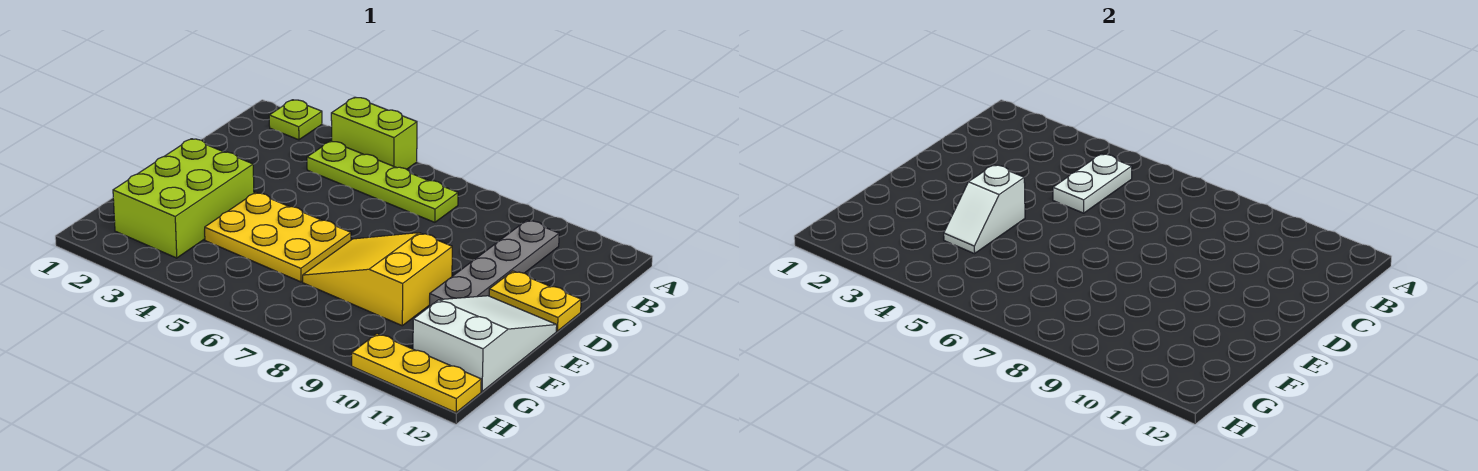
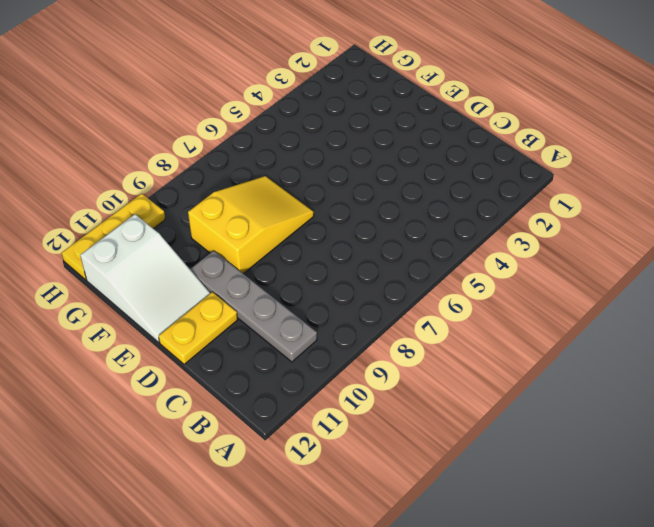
none -> lime plate A2 level 1
none -> lime brick A4:A5 level 1
none -> lime plate B4:B7 level 1

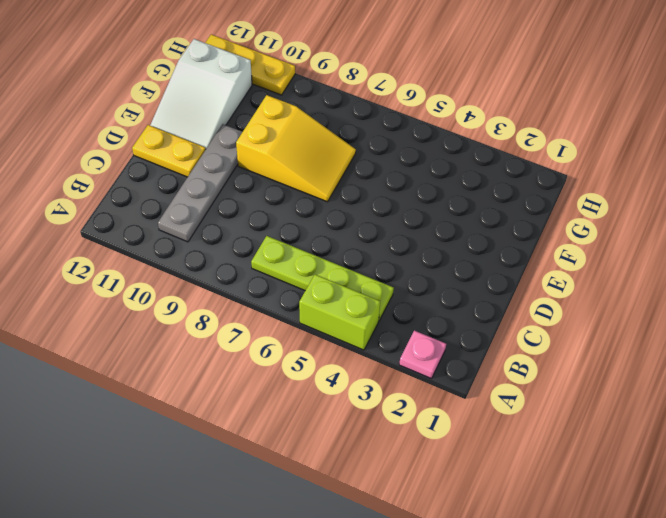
pink plate A2 level 1 -> lime plate A2 level 1
none -> lime brick E2:G3 level 1
none -> yellow plate E4:F6 level 1
none -> white plate B5:C5 level 2

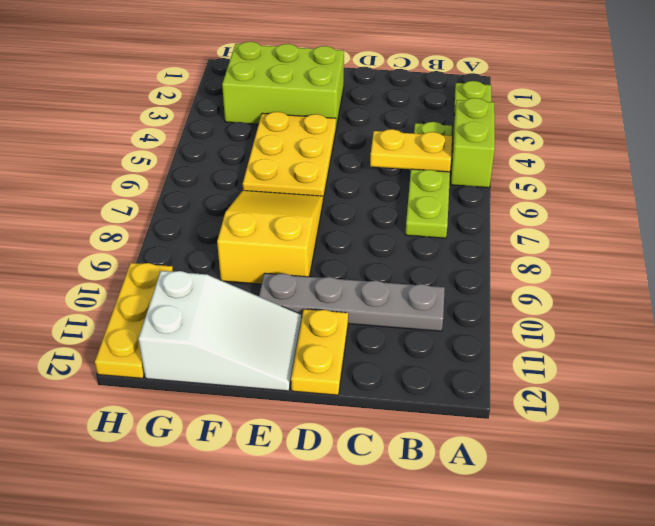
yellow plate B5:C5 level 2 -> white plate B5:C5 level 2
none -> white slope E4:F4 level 2 top E

